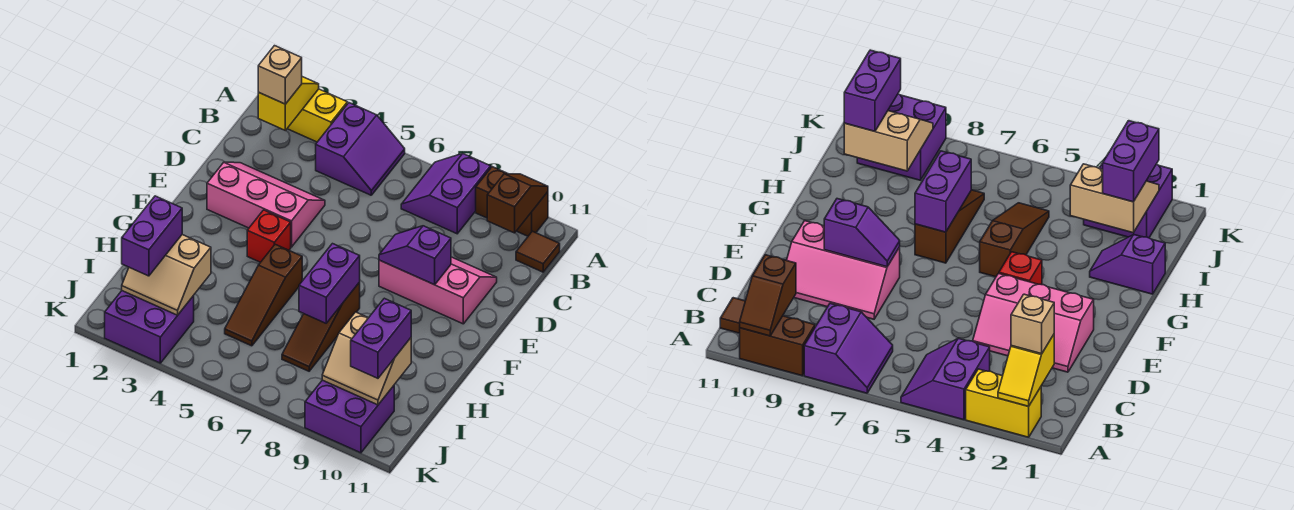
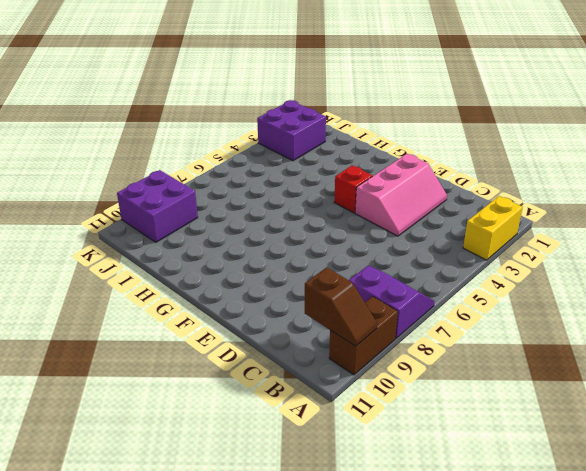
none -> purple slope A4:B5 level 1 top 4
none -> brown tile B11 level 1
none -> pink slope D8:E10 level 1 top E

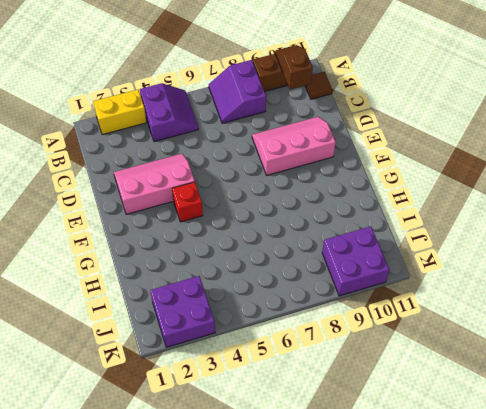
none -> brown slope G5:I5 level 1 top G
none -> brown slope G7:I7 level 1 top G
none -> purple slope H1:H2 level 1 top 1

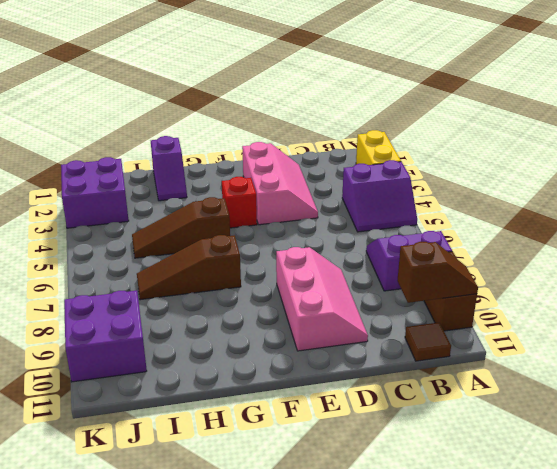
none -> yellow slope A2:B2 level 2 top B
none -> purple slope E8:E9 level 2 top 9
none -> purple brick G7:H7 level 2

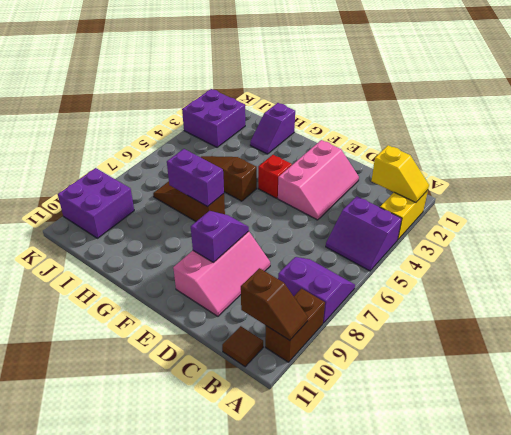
none -> tan slope I2:J3 level 2 top I
none -> tan slope I9:J10 level 2 top I
none -> tan brick B2 level 3

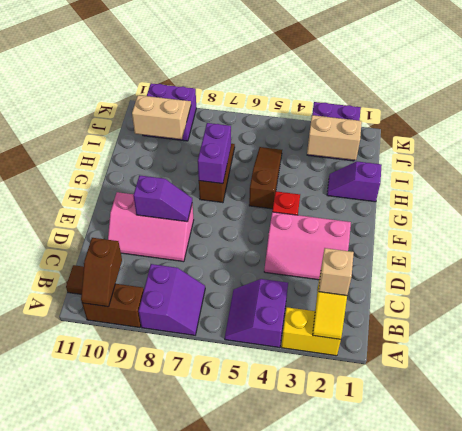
none -> purple brick I2:J2 level 3
none -> purple brick I10:J10 level 3

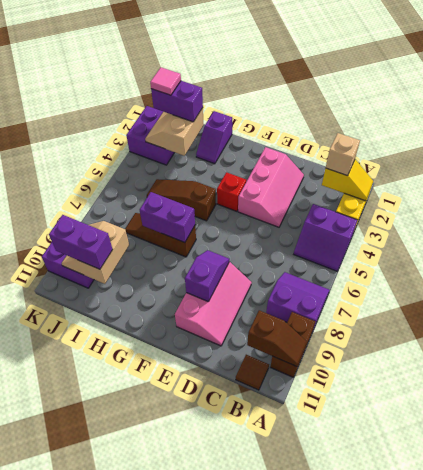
pink tile J2 level 4 -> none

